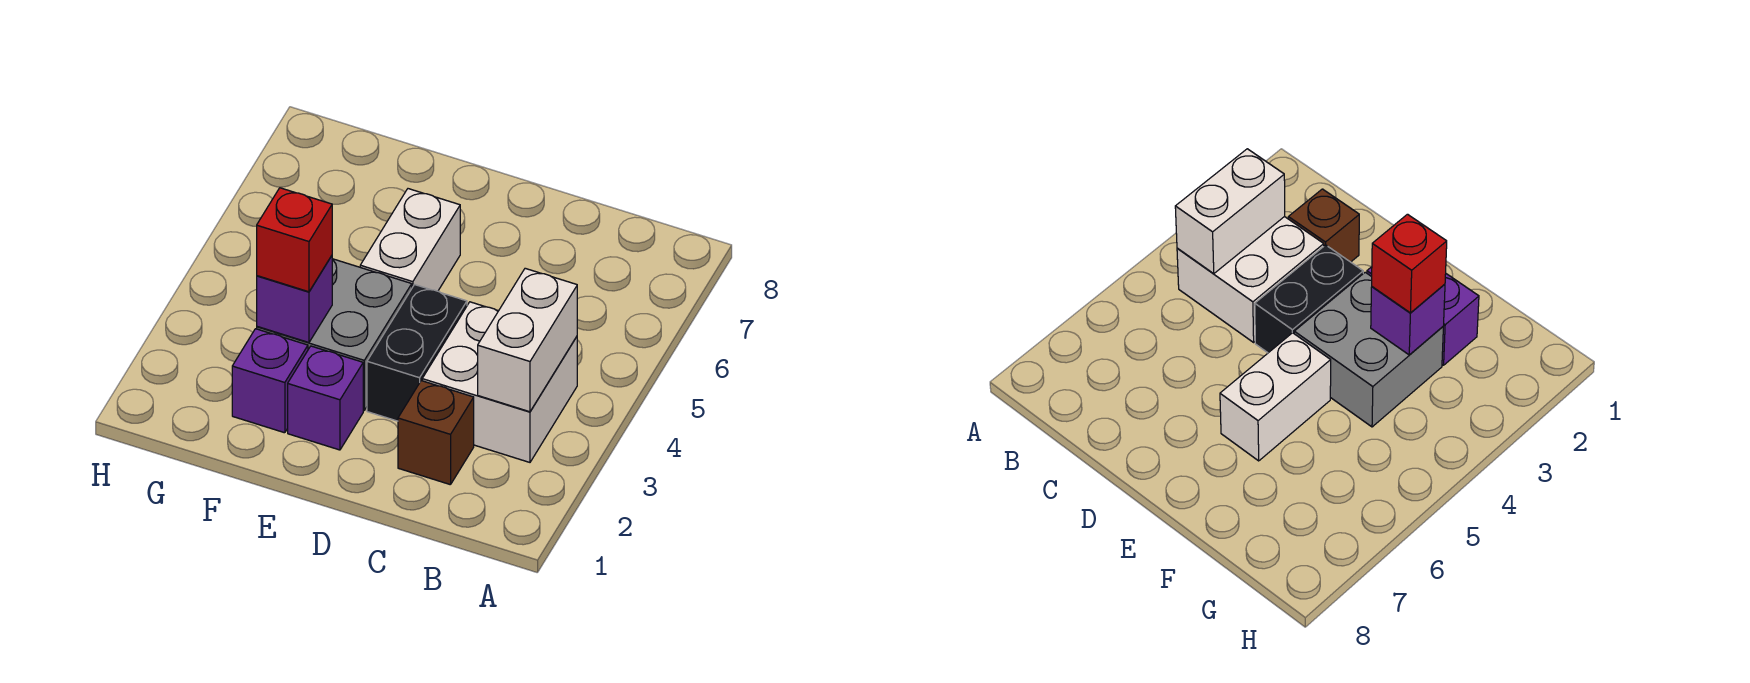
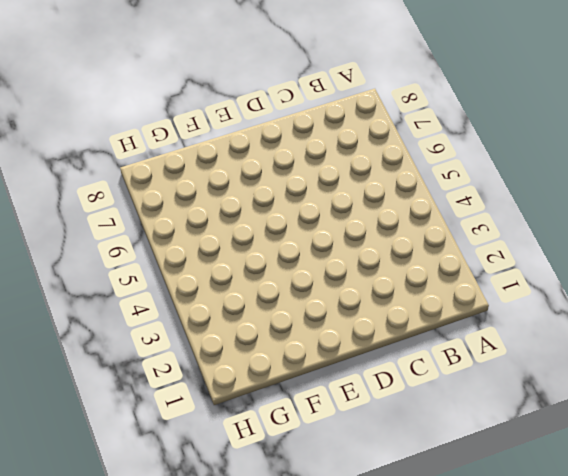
none -> white brick B3:C4 level 1
none -> brown brick C2 level 1

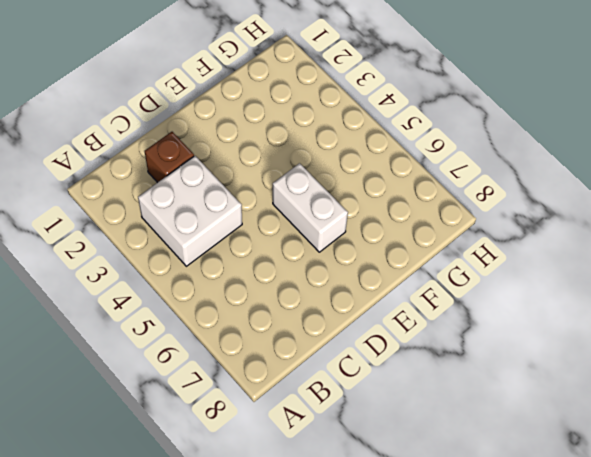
none -> black brick D3:D4 level 1
none -> purple brick E2 level 1

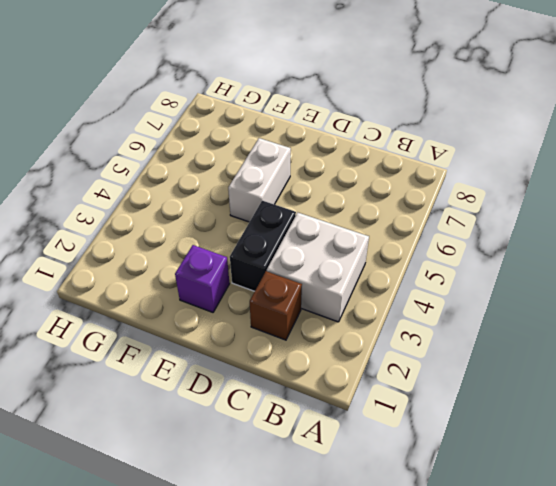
none -> grey brick E3:F4 level 1
none -> purple brick F2 level 1

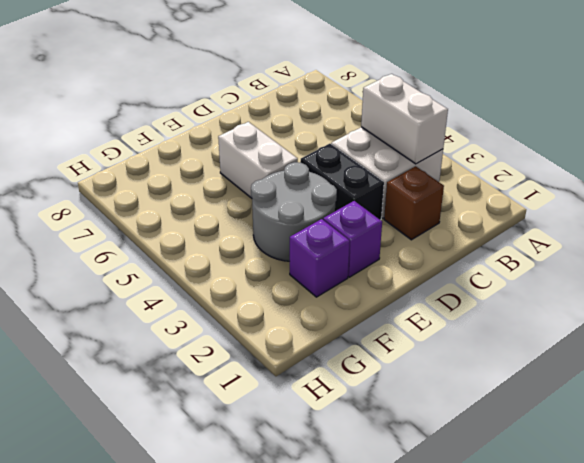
grey round brick E3:F4 level 1 -> grey brick E3:F4 level 1
none -> purple brick F3 level 2
none -> red brick F3 level 3

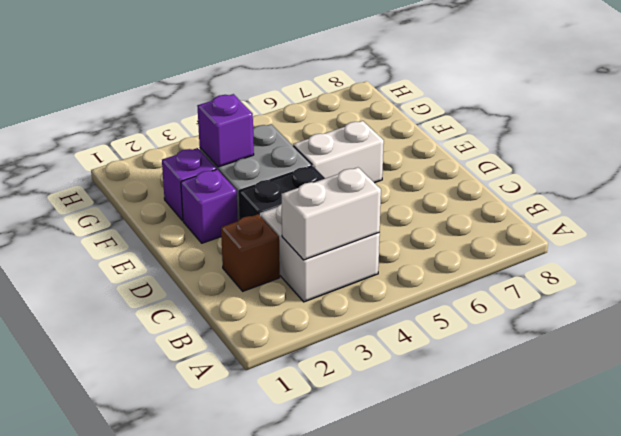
none -> red brick F3 level 3

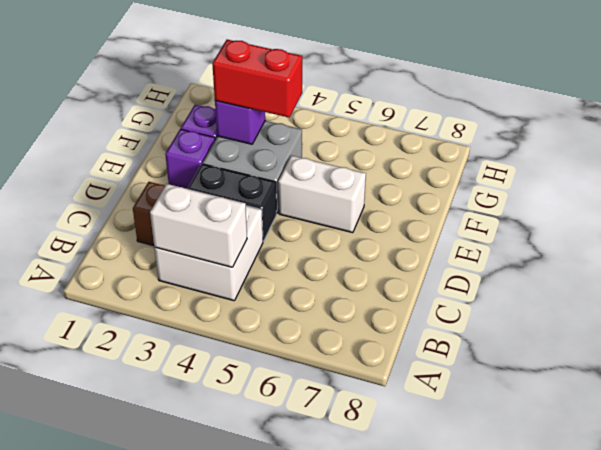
red brick F3:F4 level 3 -> red brick F3 level 3

